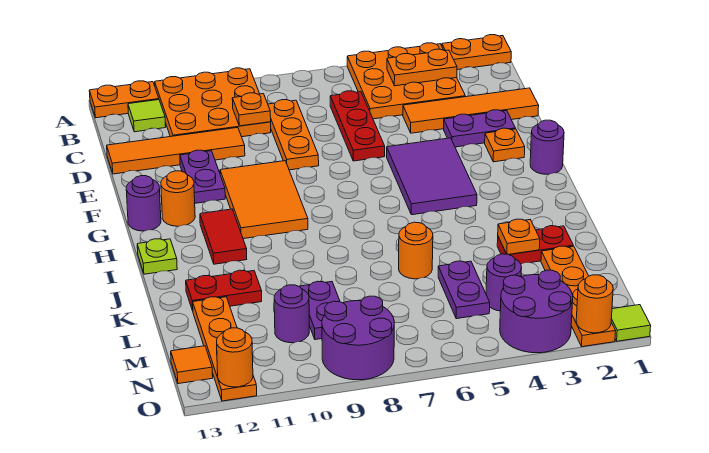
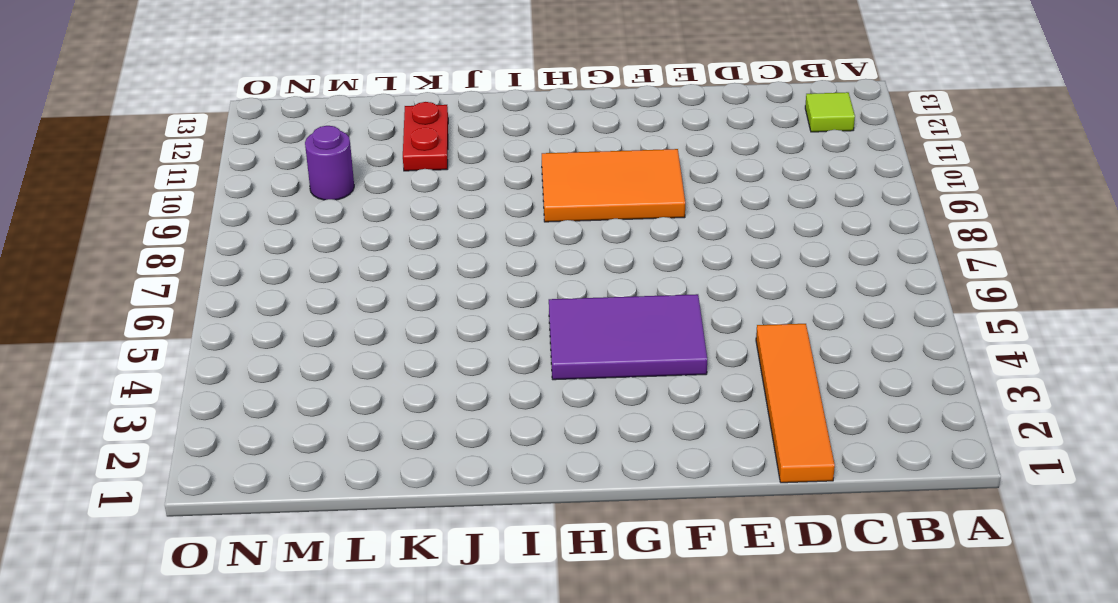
none -> orange plate A1:A2 level 1
none -> orange plate A3:C5 level 1
none -> orange plate A9:C11 level 1
none -> orange plate A12:A13 level 1

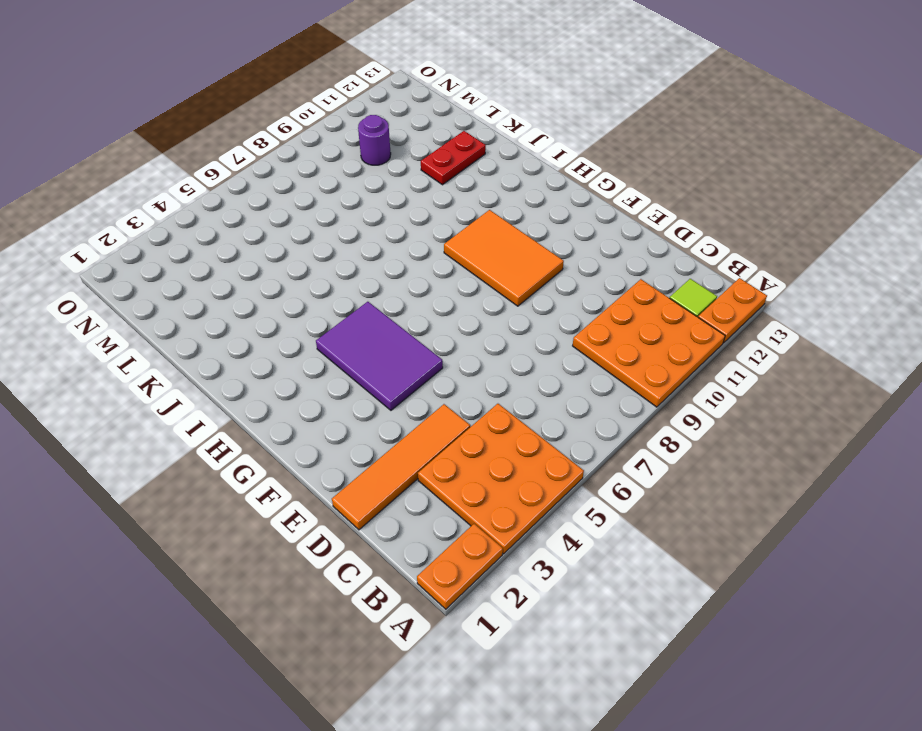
none -> red plate C6:E6 level 1
none -> orange plate C8:E8 level 1
none -> orange tile D10:D13 level 1
none -> purple plate E2:E3 level 1

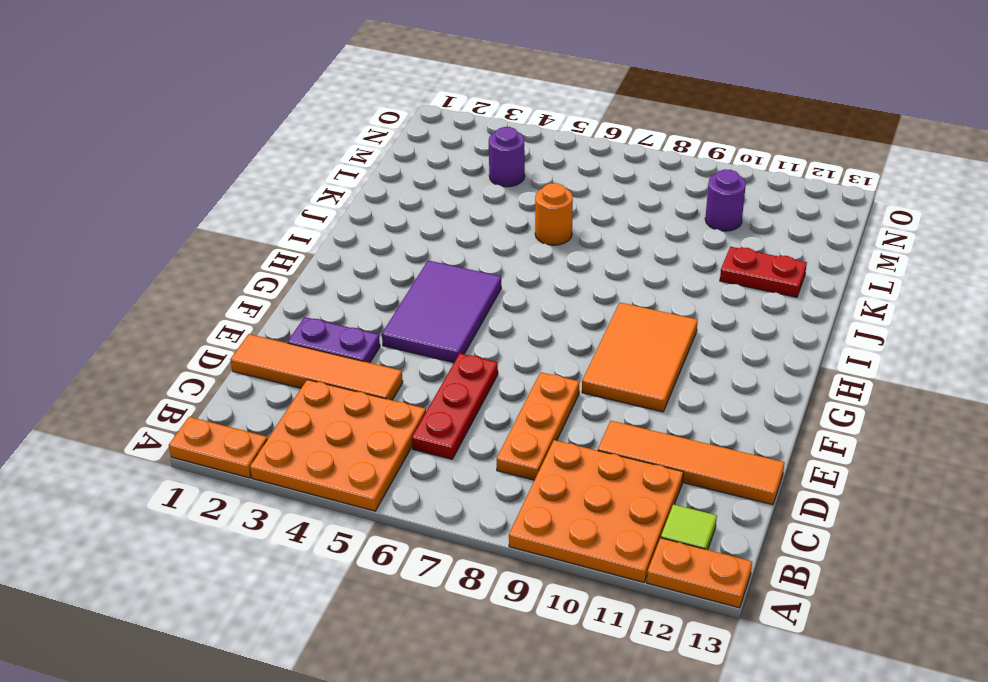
none -> purple plate E11:F11 level 1
none -> orange plate F2 level 1
none -> purple round brick G1 level 1
none -> orange round brick G12 level 1

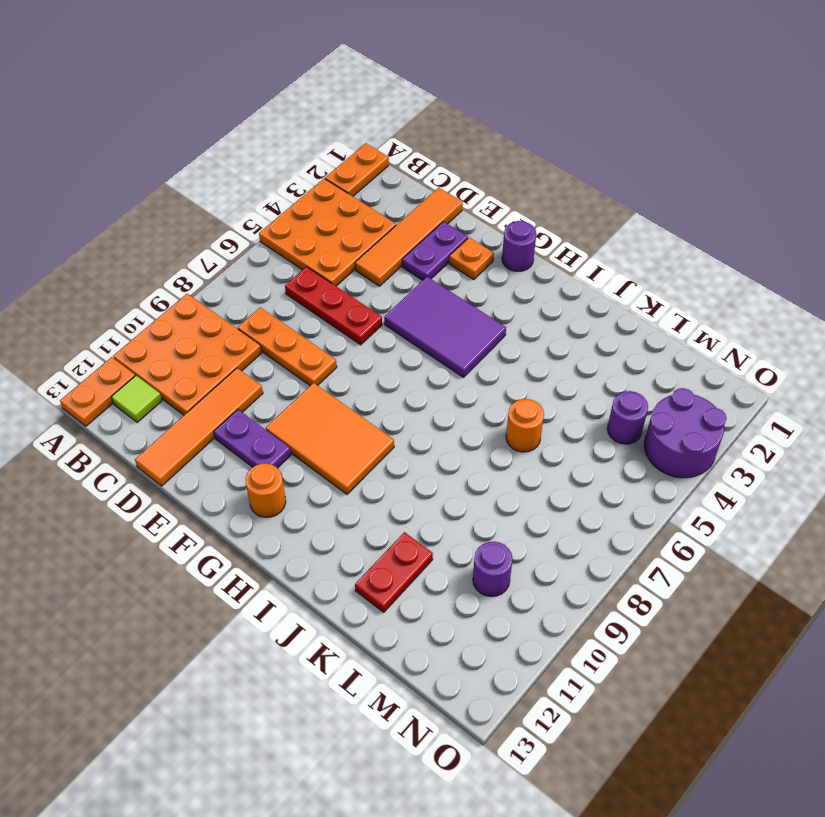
none -> purple round brick G13 level 1
none -> red tile H11:I11 level 1
none -> lime plate I13 level 1
none -> red plate K2:K3 level 1

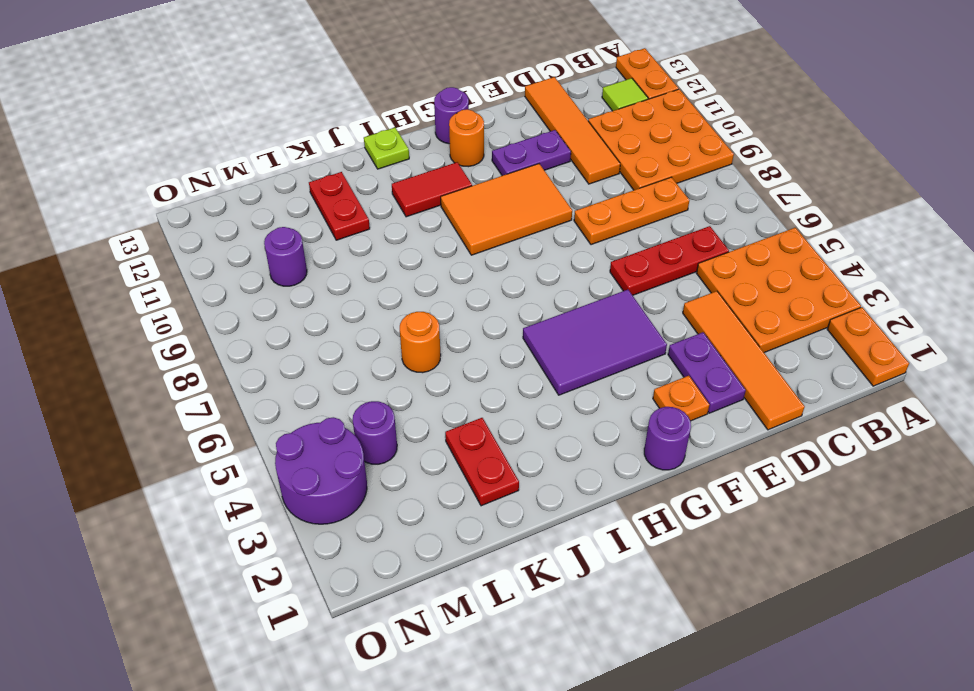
none -> orange plate L2:O2 level 1
none -> purple plate L5:M5 level 1
none -> purple plate L9:M9 level 1
none -> orange plate L12:O12 level 1

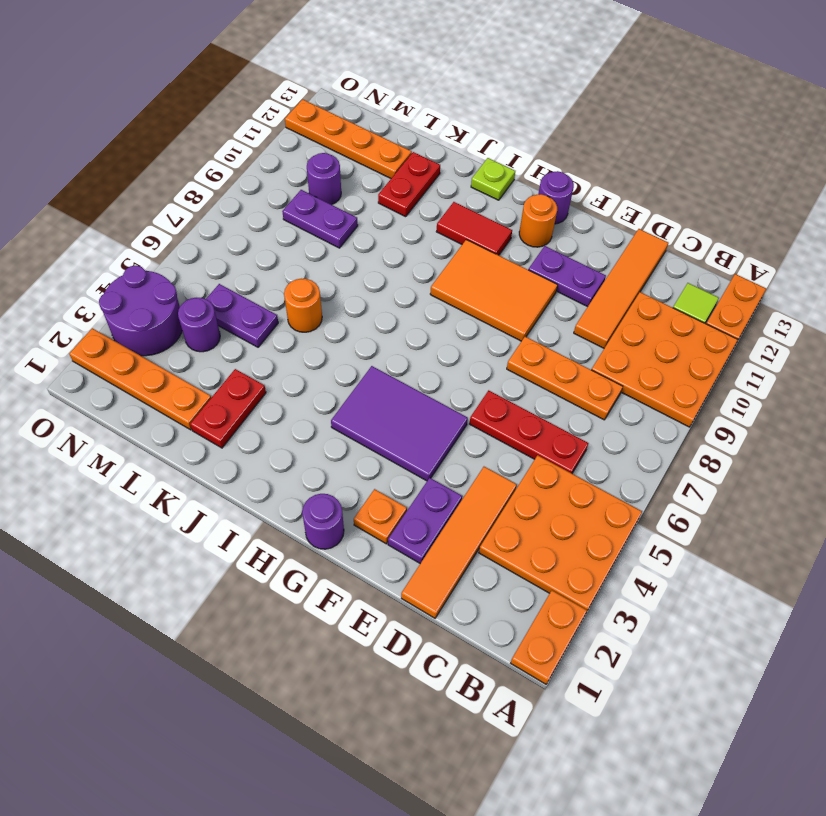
none -> purple round brick N8:O9 level 1
none -> orange tile N13 level 1
none -> lime tile O1 level 1
none -> orange plate B3:B4 level 2

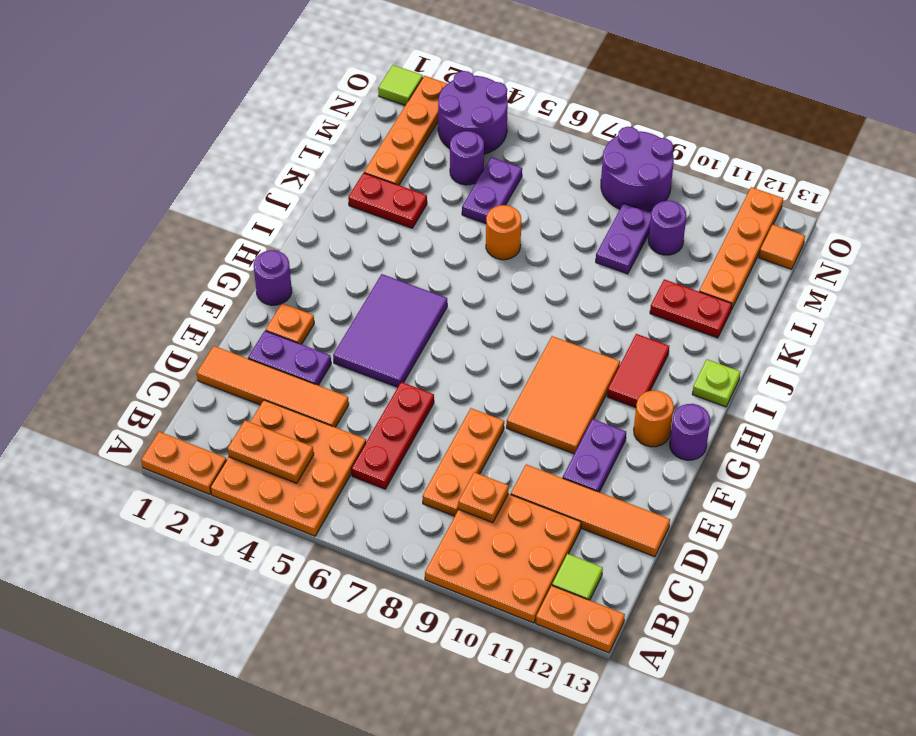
none -> orange plate K3 level 2
none -> orange round brick O2 level 2
none -> orange round brick O12 level 2

